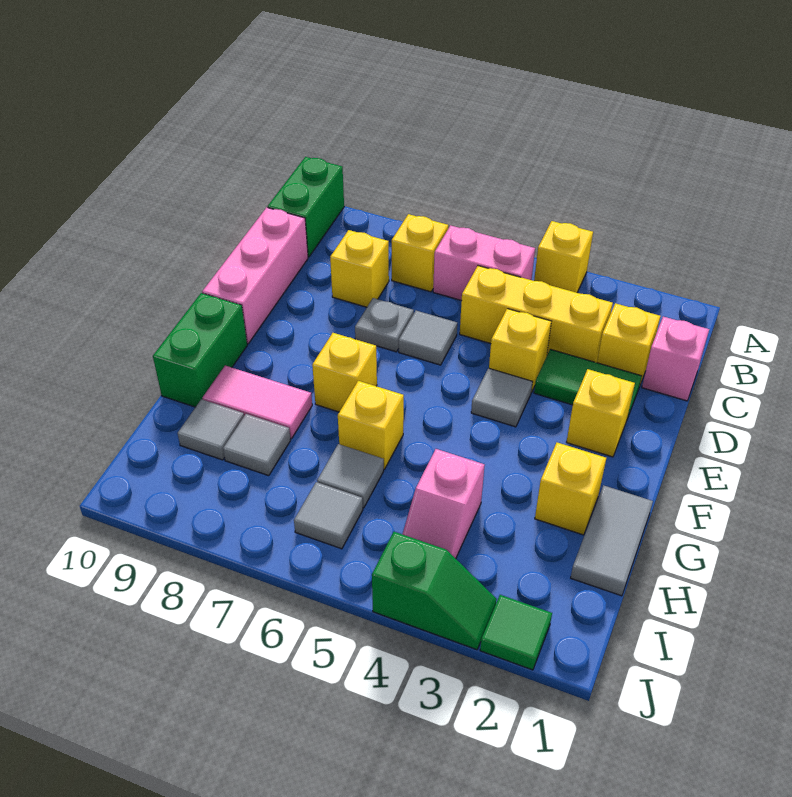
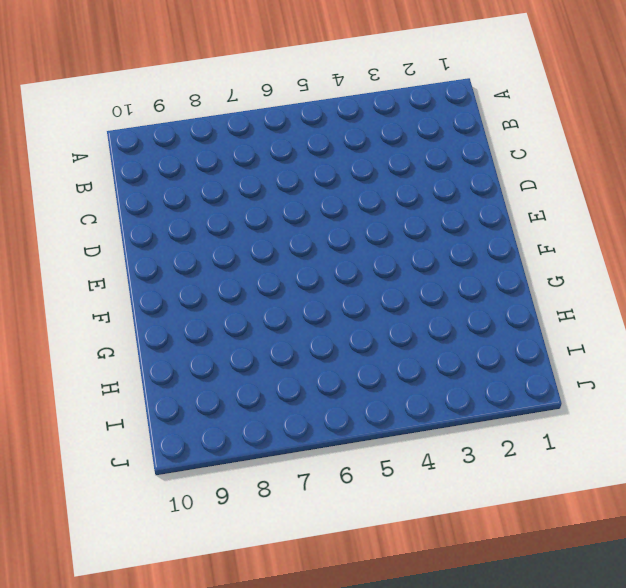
none -> yellow brick A4 level 1
none -> green brick A10:B10 level 1
none -> pink brick B5:B6 level 1

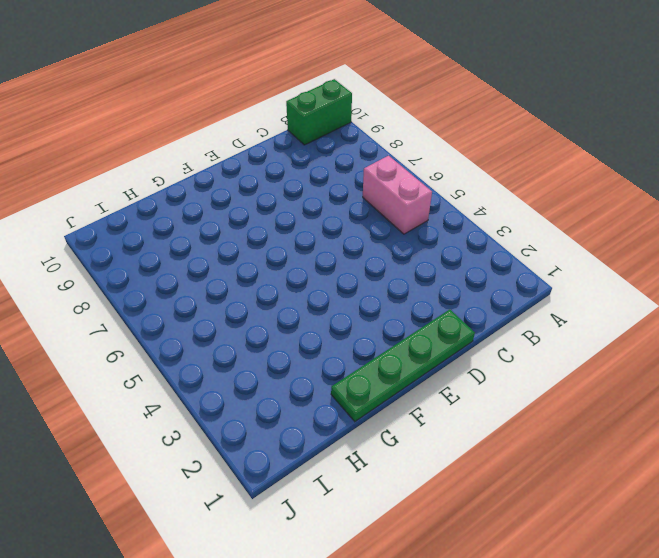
green plate D1:G1 level 1 -> grey tile G1:H1 level 1
none -> yellow brick A4 level 1
none -> yellow brick B7 level 1
none -> pink brick C1 level 1

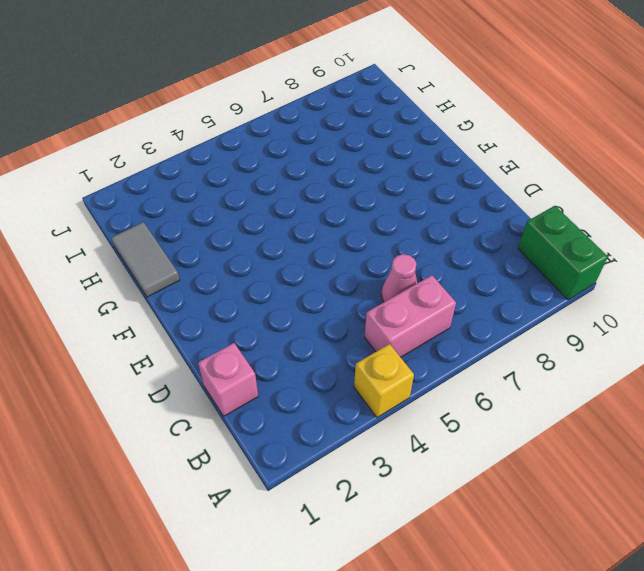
pink cone C6 level 1 -> none
none -> yellow brick B7 level 1
none -> yellow brick C2 level 1
none -> yellow brick C3:C5 level 1

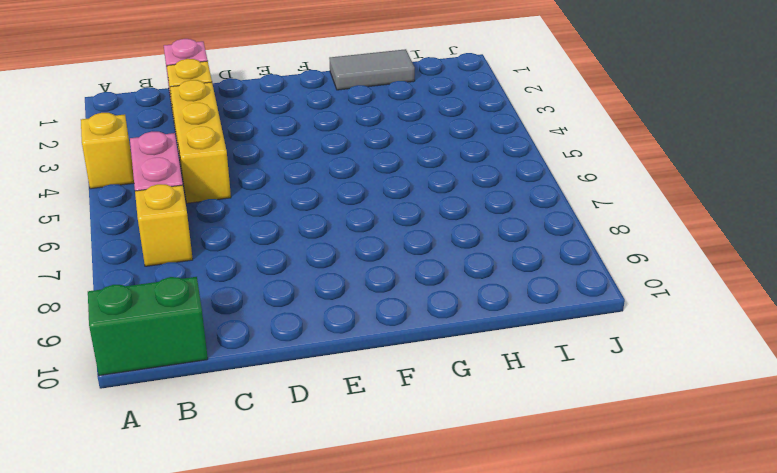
none -> yellow brick C8 level 1
none -> pink brick C10:E10 level 1
none -> green tile D2:D3 level 1

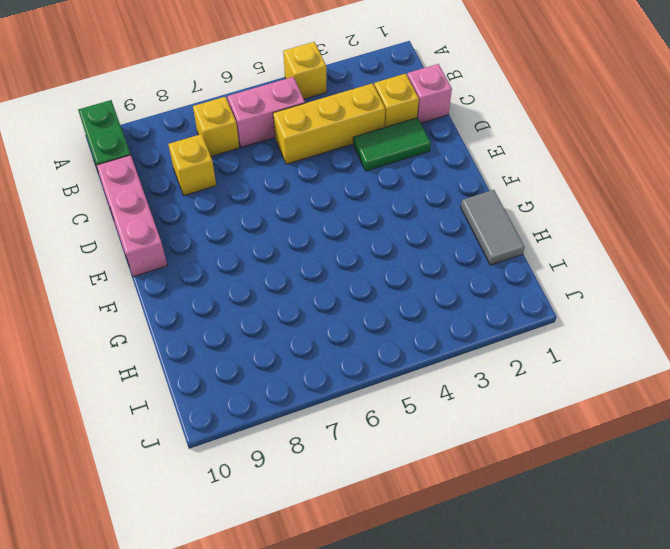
none -> yellow brick D4 level 1
none -> grey tile D6 level 1
none -> grey plate D7 level 1

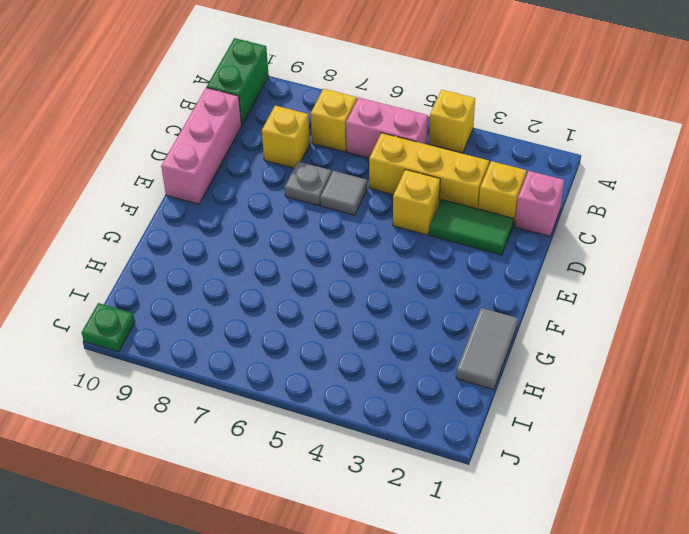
green plate J10 level 1 -> none
none -> yellow brick E2 level 1
none -> grey tile E4 level 1
none -> yellow brick F7 level 1

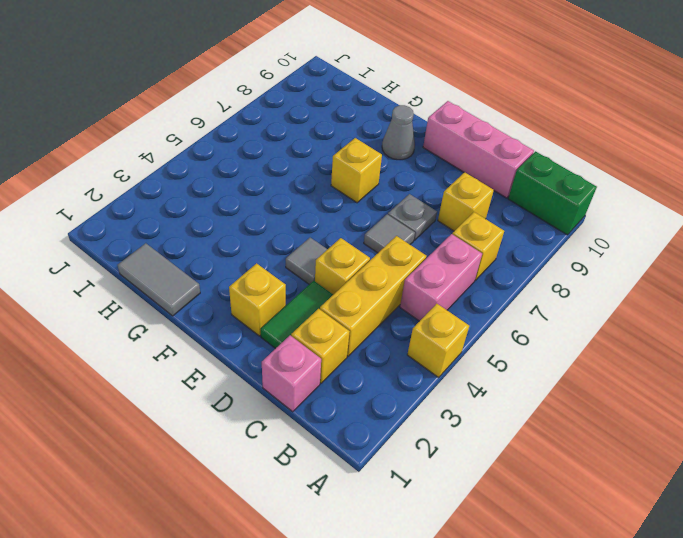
grey cone F9 level 1 -> none
none -> green brick F10:G10 level 1
none -> yellow brick G2 level 1
none -> yellow brick G6 level 1

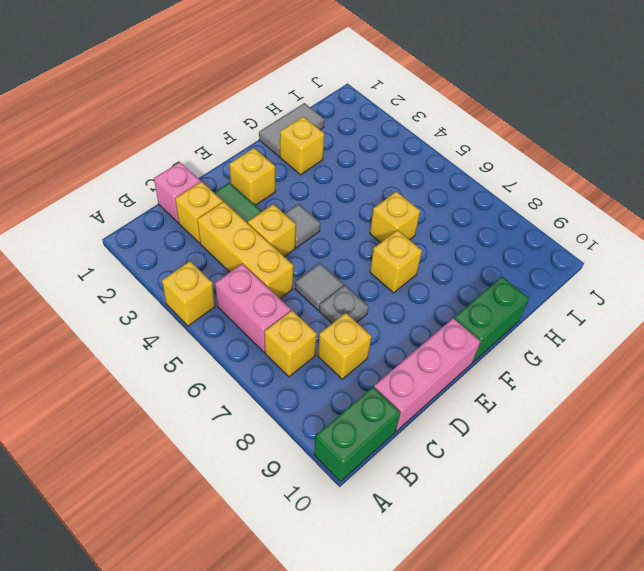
none -> pink tile G8:G9 level 1
none -> pink slope H4:I4 level 1 top H
none -> grey tile H6 level 1

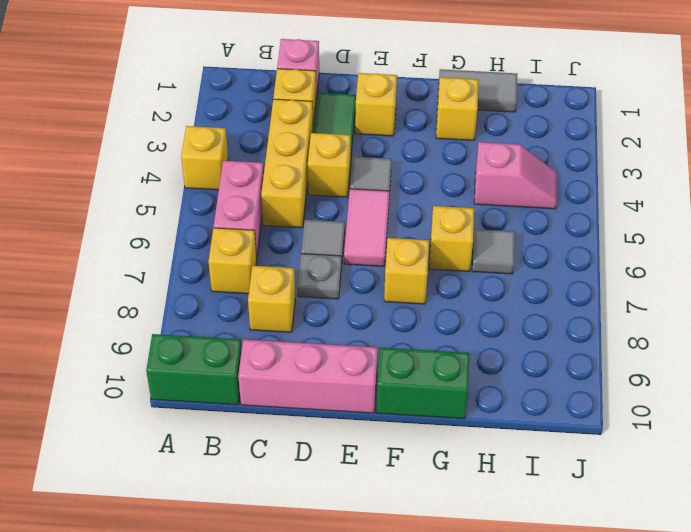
pink tile E5:E6 level 1 -> pink tile G8:G9 level 1
none -> grey tile H8 level 1
none -> grey tile H9 level 1
none -> grey tile I6 level 1

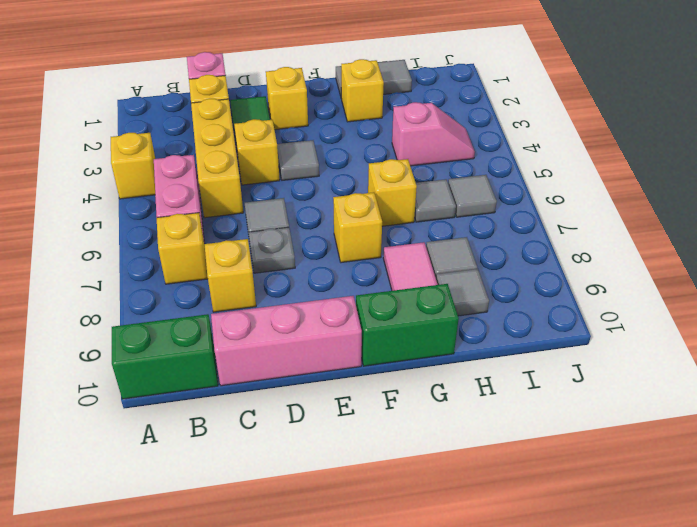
none -> green tile J2 level 1
none -> green slope J3:J4 level 1 top 4

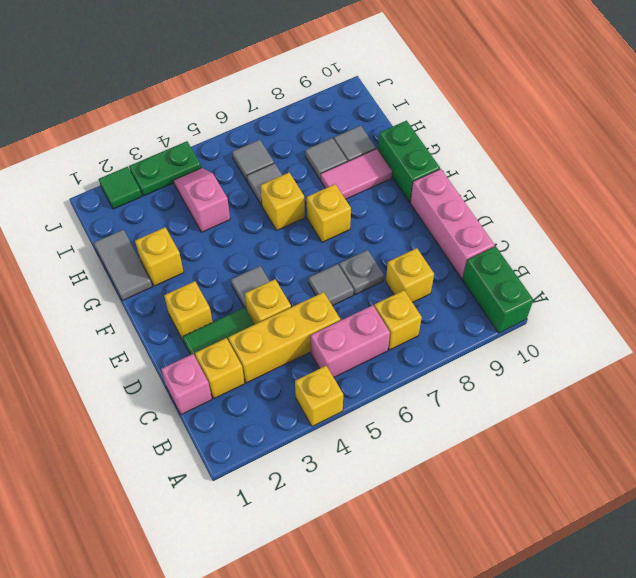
green plate J3:J4 level 1 -> green slope J3:J4 level 1 top 4

